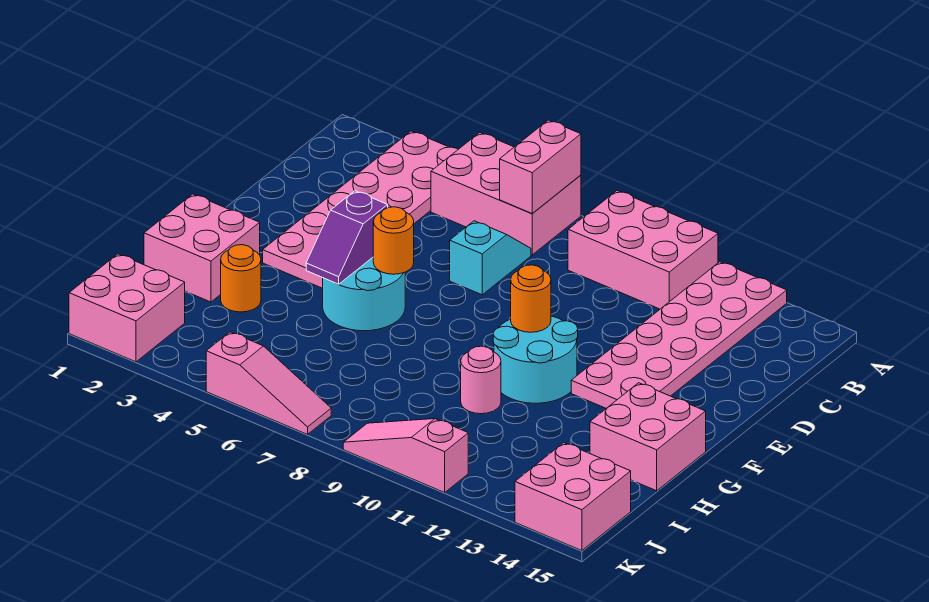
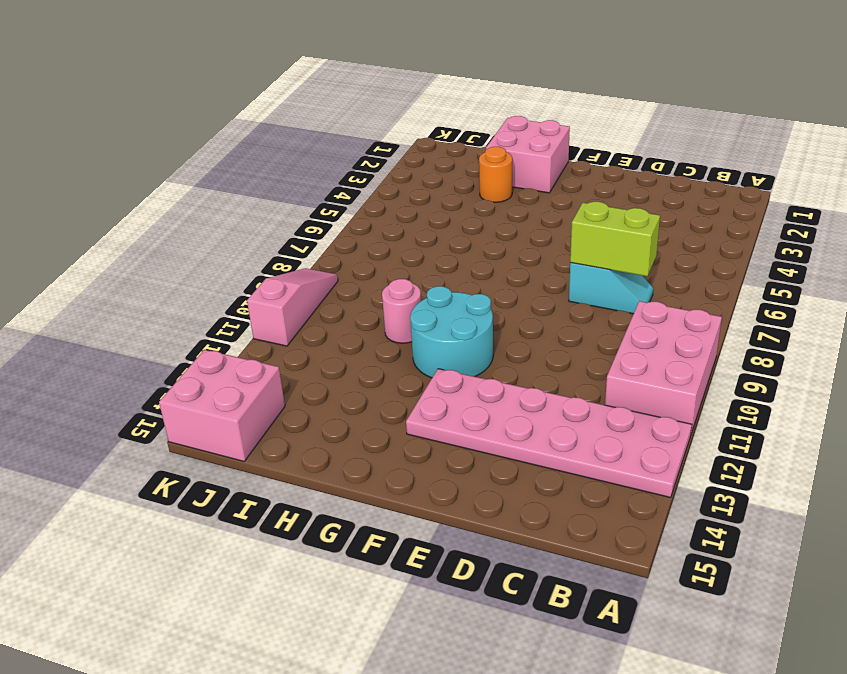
lime brick C7:D7 level 2 -> none
none -> pink plate A3:F4 level 1
none -> pink brick A5:B7 level 1
none -> cyan round brick F5:G6 level 1

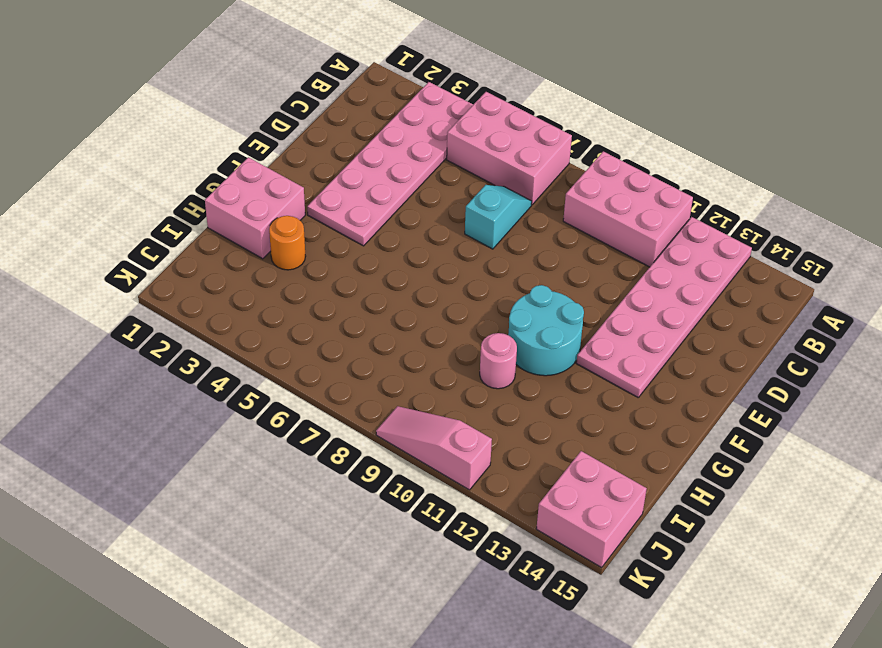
none -> cyan round brick F5:G6 level 1
none -> pink brick G14:H15 level 1
none -> pink brick J1:K2 level 1

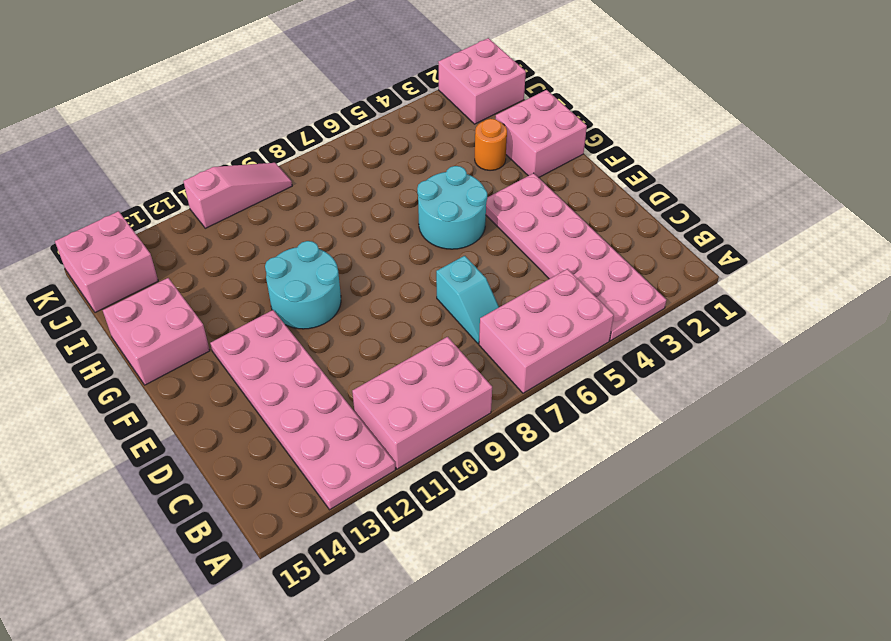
none -> pink round brick H10 level 1
none -> pink slope K5:K7 level 1 top 5
none -> pink brick A7:B7 level 2

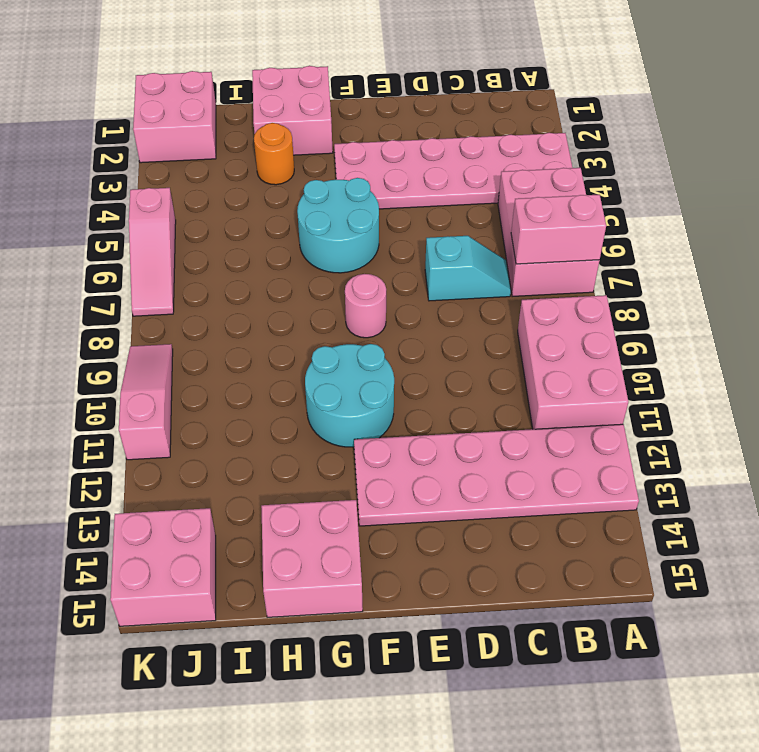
pink round brick F8 level 1 -> pink round brick H10 level 1
none -> purple slope F5:G5 level 2 top F
none -> orange round brick F6 level 2
none -> orange round brick F10 level 2

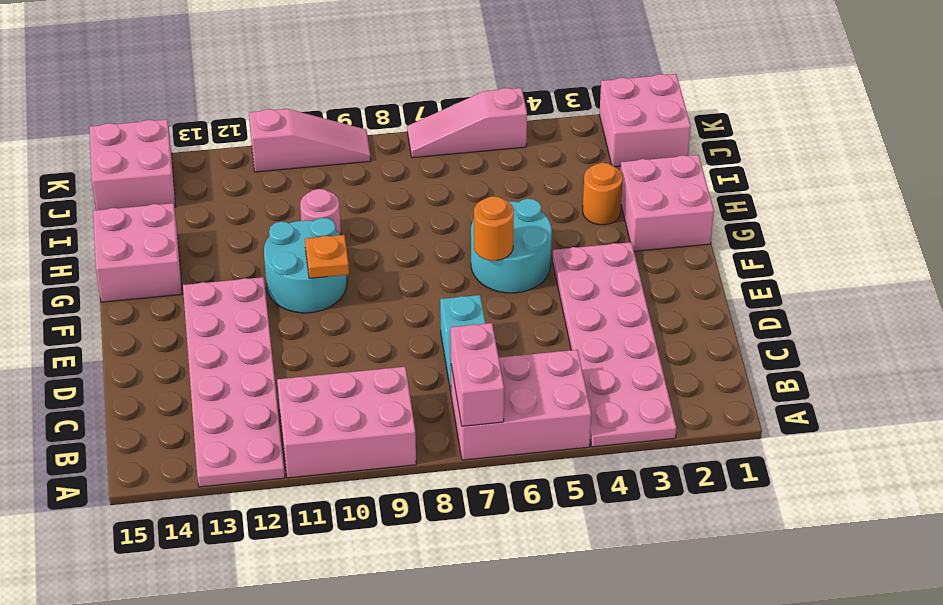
orange plate F10 level 2 -> orange round brick F10 level 2
none -> purple slope F5:G5 level 2 top F

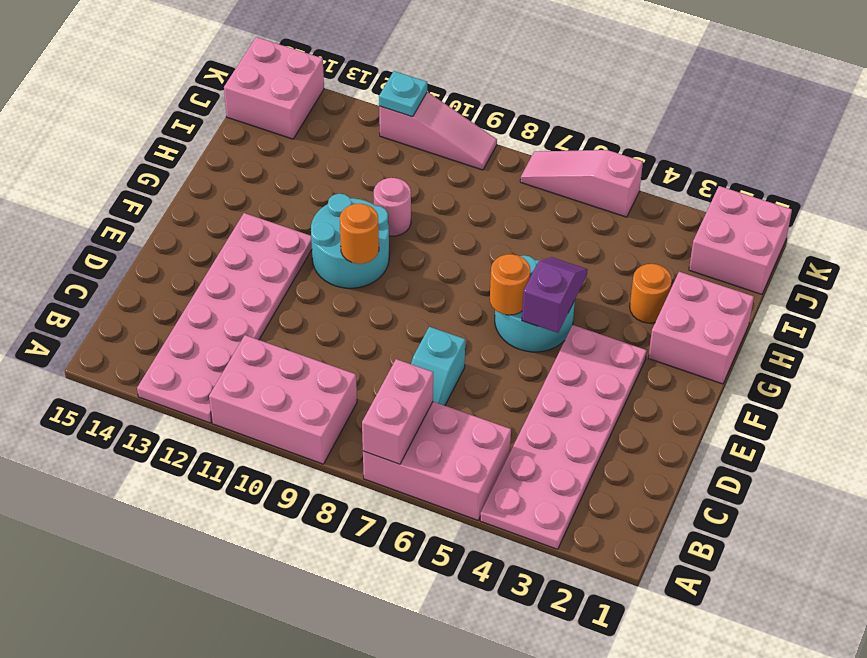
cyan plate K11 level 2 -> none
none -> pink brick G14:H15 level 1

